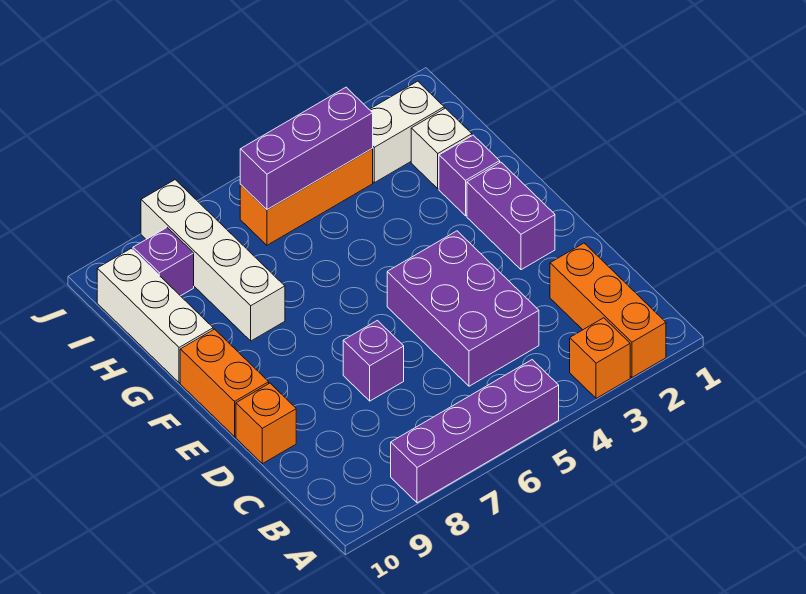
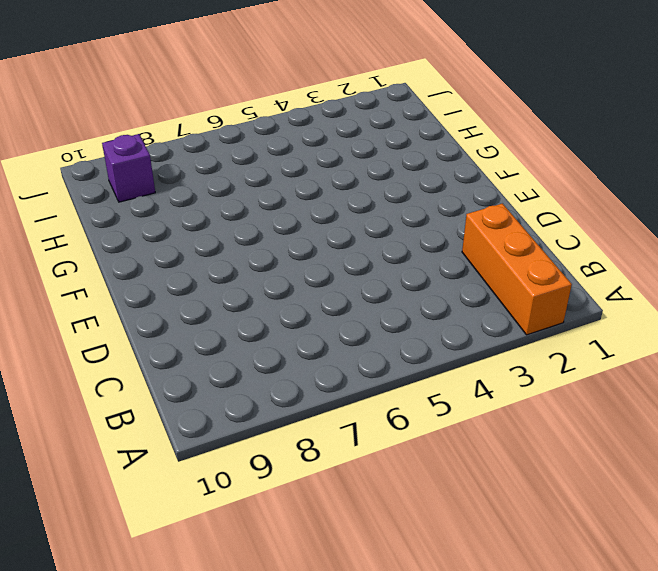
none -> orange brick A3 level 1
none -> purple brick A5:A8 level 1
none -> purple brick C4:E5 level 1

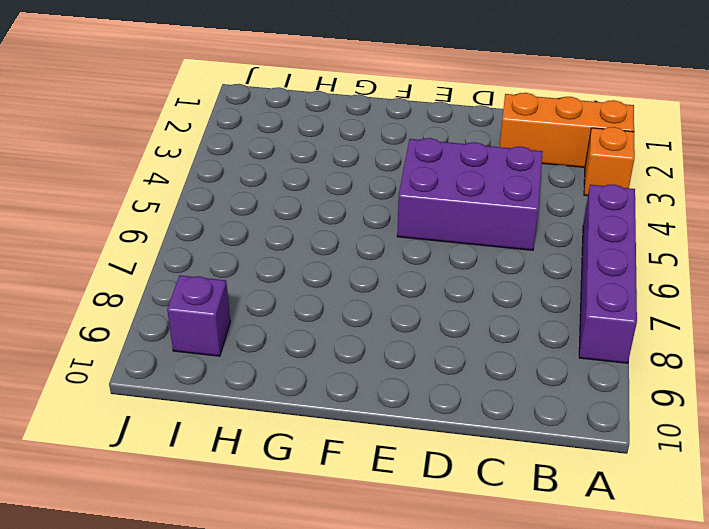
none -> purple brick D7 level 1
none -> orange brick D10 level 1
none -> purple brick E2:F2 level 1

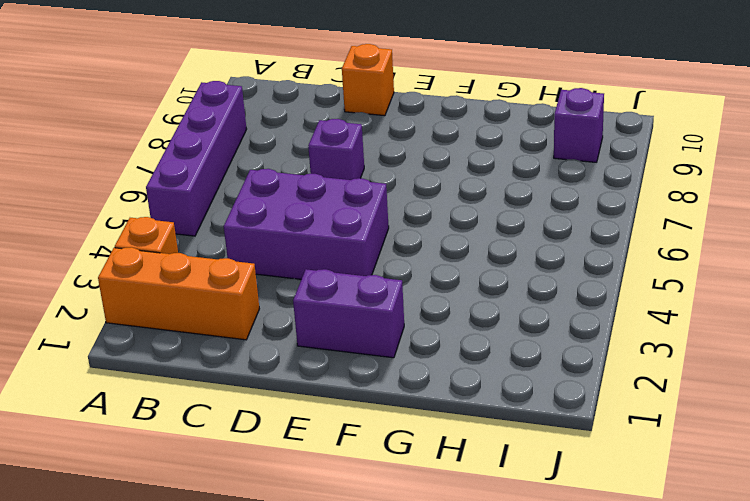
none -> orange brick E10:F10 level 1
none -> purple brick G2 level 1
none -> white brick G8:J8 level 1

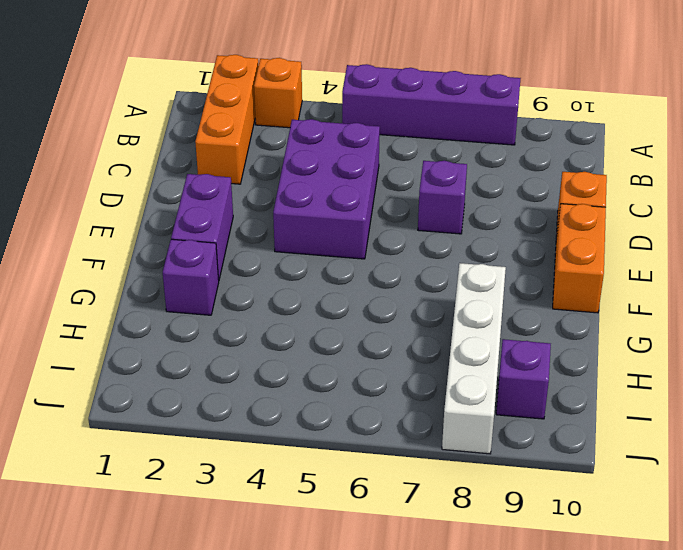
none -> white brick G10:I10 level 1
none -> white brick H2 level 1
none -> white brick I2:I3 level 1

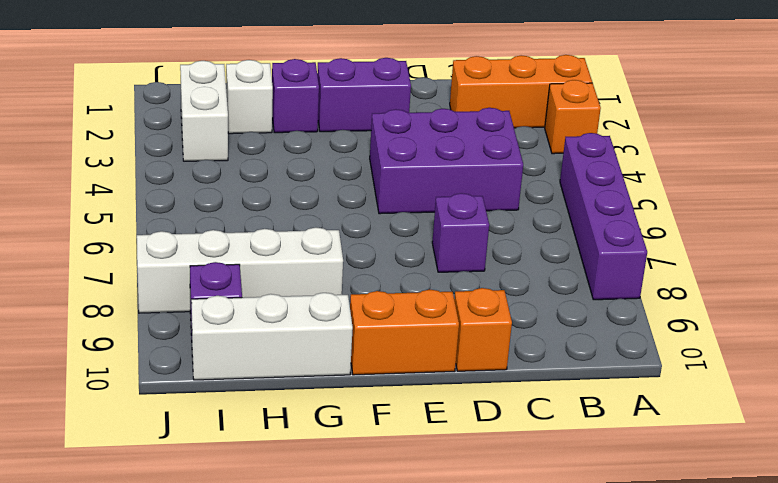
none -> orange brick I4:I6 level 1
none -> purple brick I4:I6 level 2

